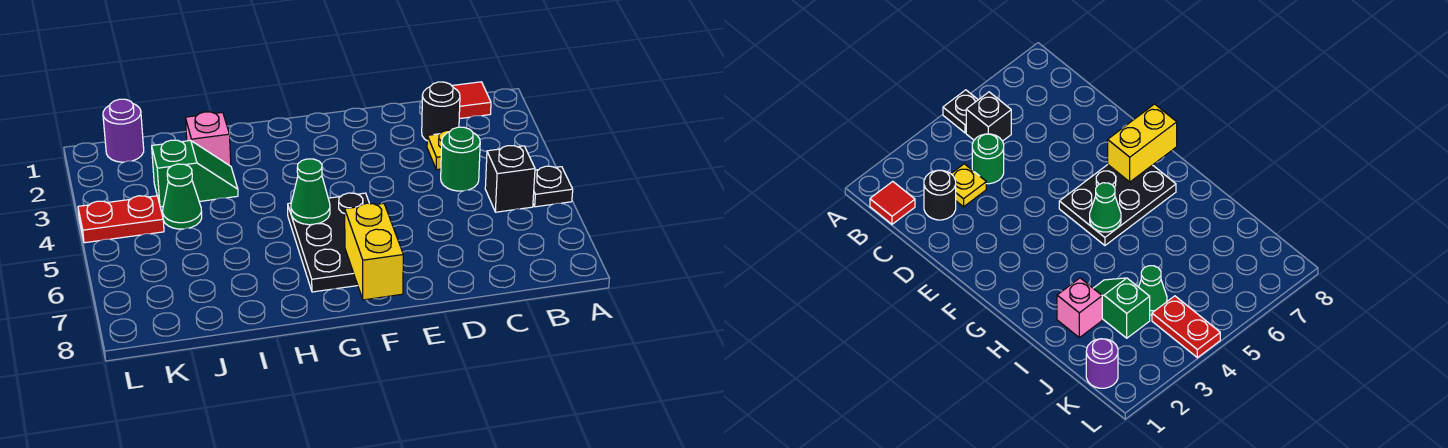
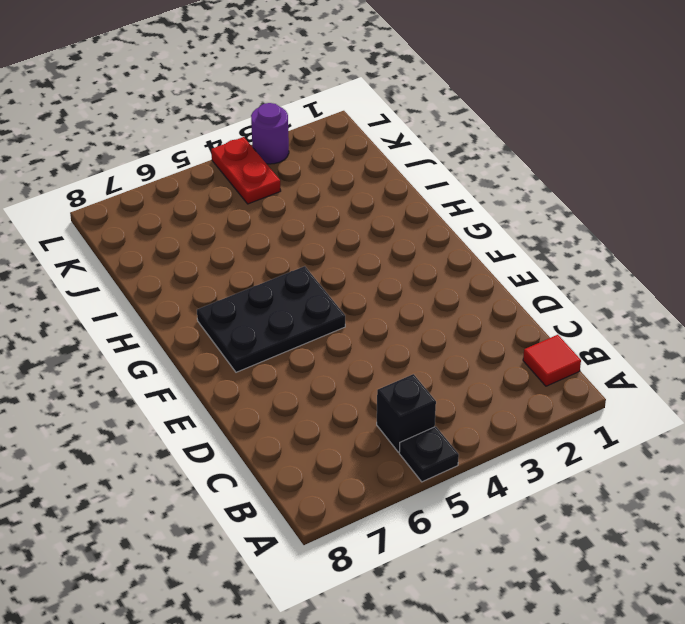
purple round brick L3 level 1 -> purple round brick K1 level 1
none -> black round brick C2 level 1
none -> yellow plate C3 level 1
none -> green round brick C4 level 1

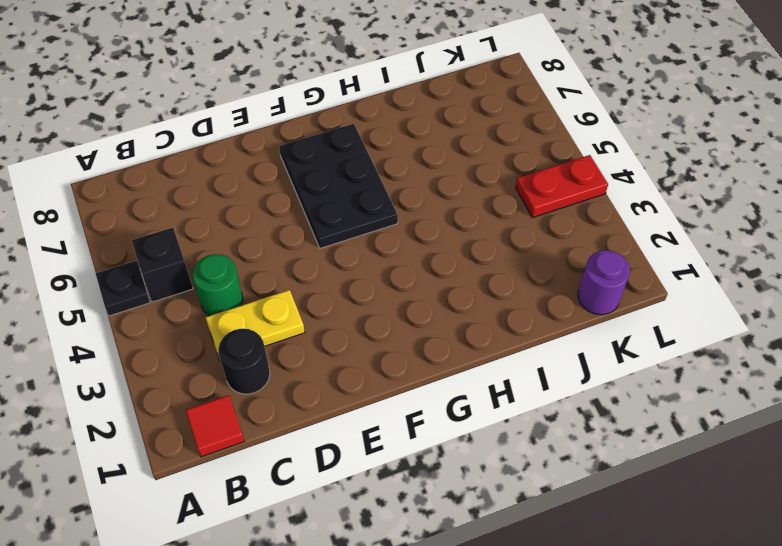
yellow plate C3:D3 level 1 -> yellow plate C3 level 1
none -> pink brick I2 level 1
none -> green slope I3:J3 level 1 top J
none -> green cone J4 level 1

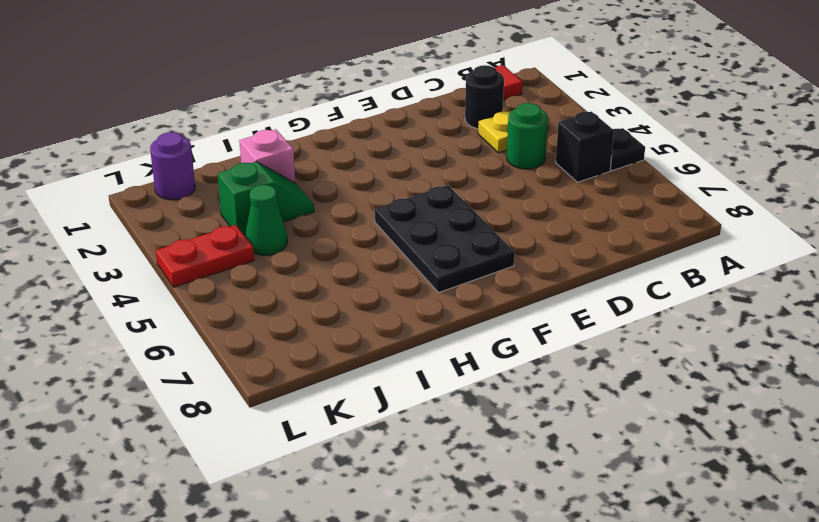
none -> yellow brick F7:F8 level 2
none -> green cone G5 level 2

